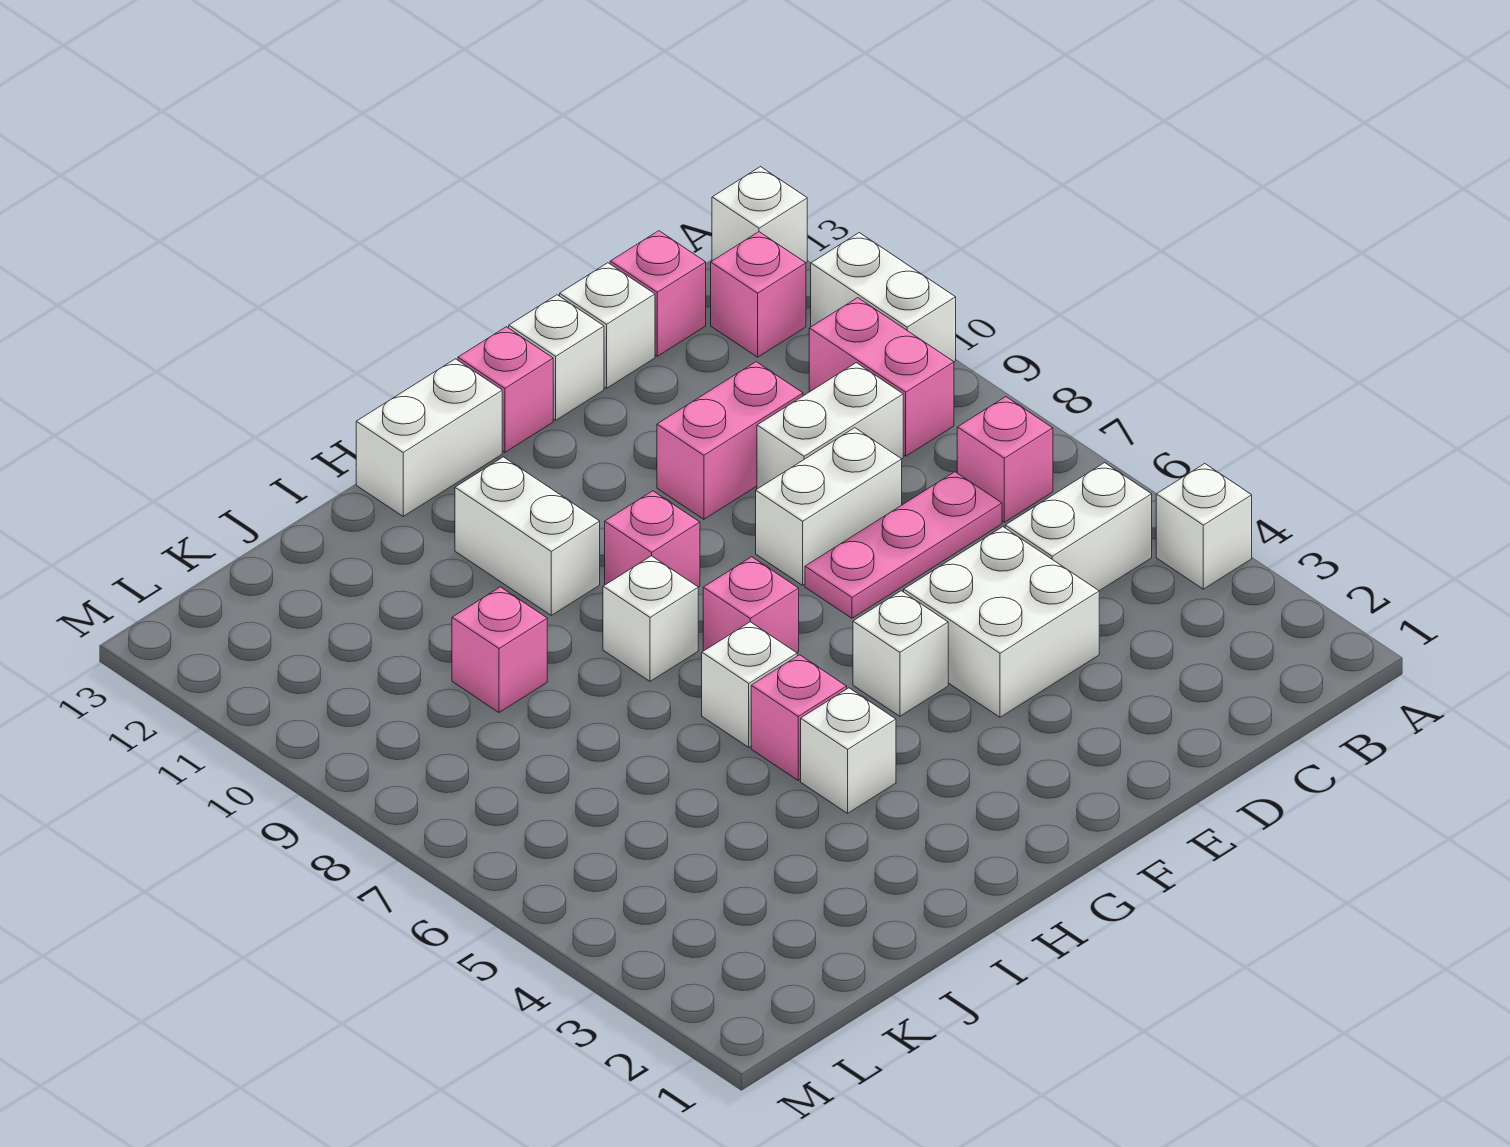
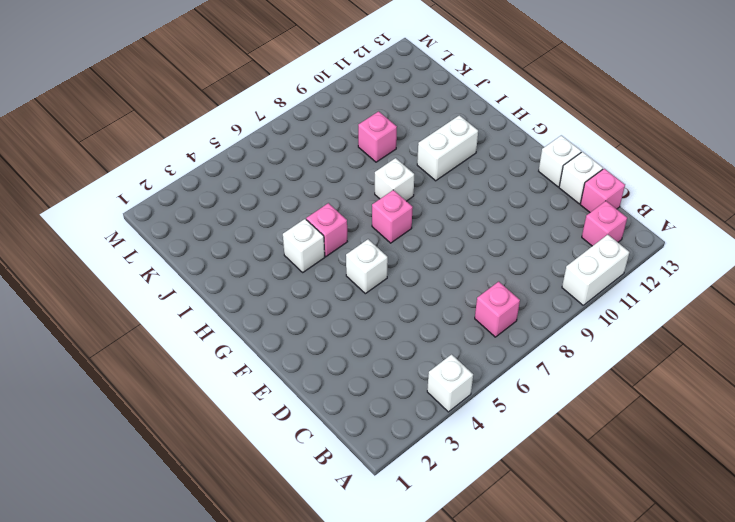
none -> white brick A13 level 1
none -> white brick B5:C5 level 1
none -> pink brick B9:B10 level 1

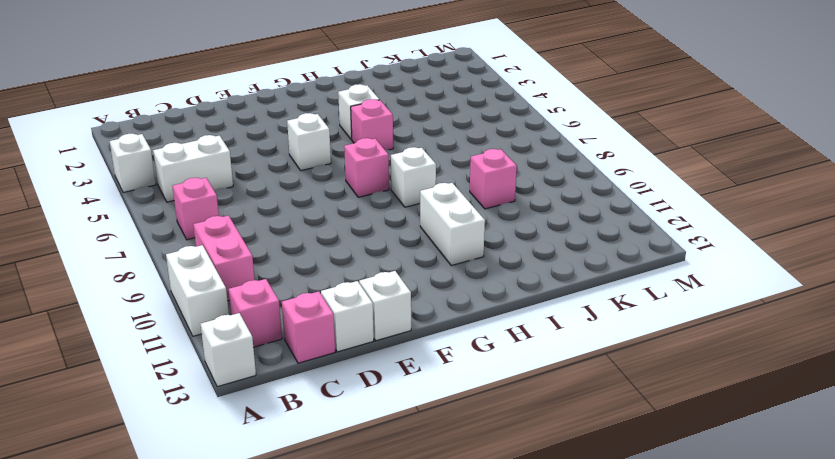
none -> pink plate C7:E7 level 1
none -> white brick C9:D9 level 1
none -> white brick D4:E5 level 1

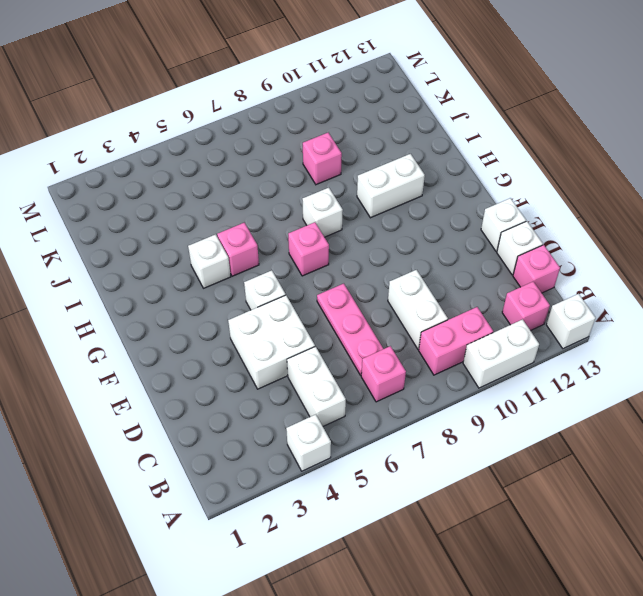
none -> white brick D8:E8 level 1
none -> pink brick D10:E10 level 1
none -> pink brick F13 level 1

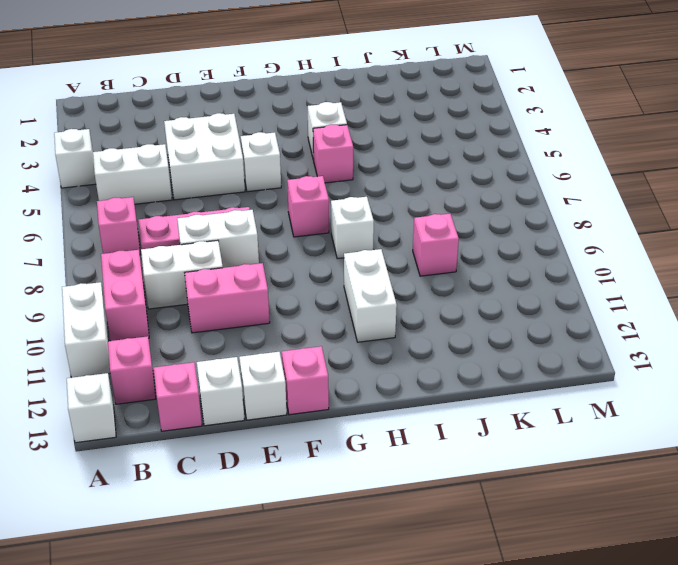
none -> pink brick G9 level 1
none -> white brick G13:H13 level 1
none -> white brick H6 level 1

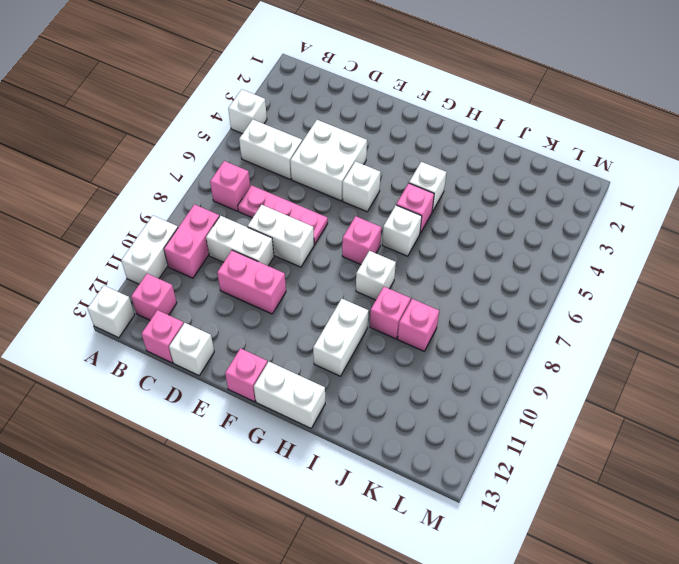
pink brick I9 level 1 -> pink brick G9 level 1
none -> white brick E13 level 1

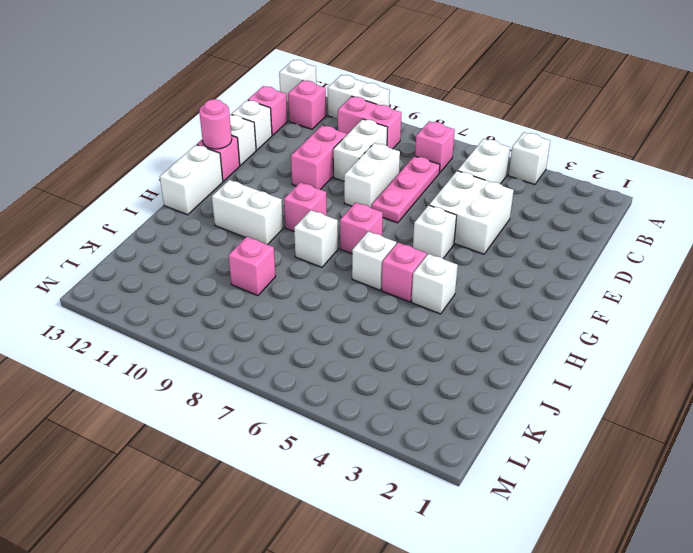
pink round brick F13 level 2 -> none

